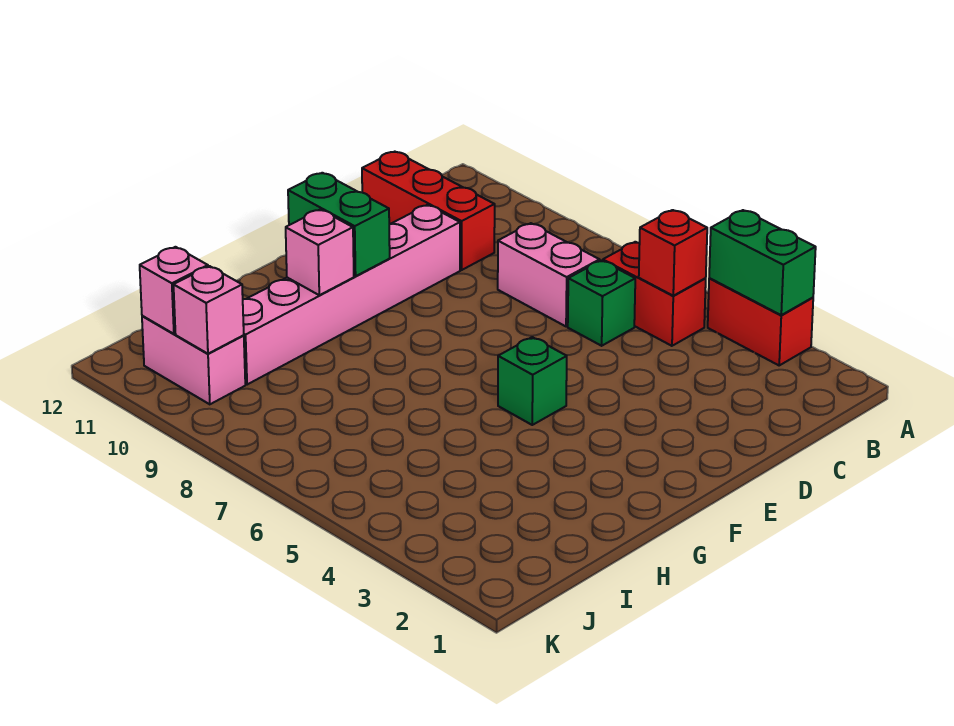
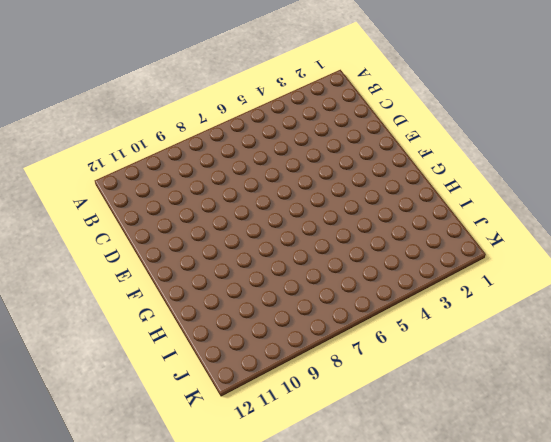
none -> red brick A3:A4 level 1
none -> red brick B5:B6 level 1
none -> green brick C6 level 1

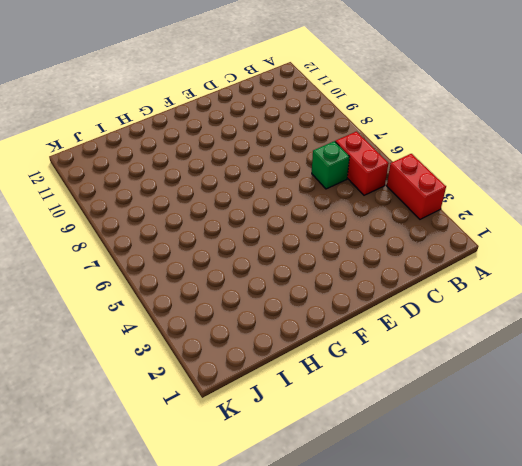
none -> pink brick C7:C8 level 1
none -> red brick C10:C12 level 1
none -> pink brick D10:I10 level 1

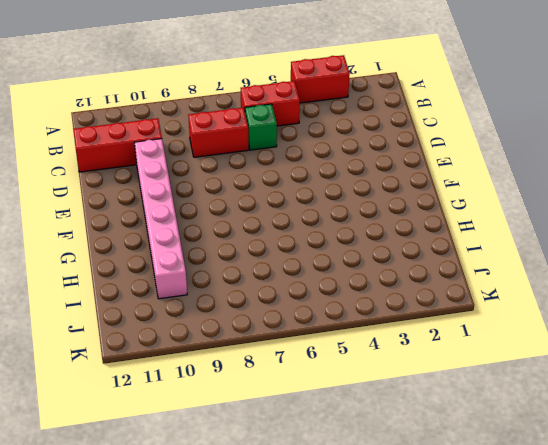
red brick C7:C8 level 1 -> pink brick C7:C8 level 1
none -> green brick F5 level 1
none -> pink brick J10:J11 level 1
none -> green brick A3:A4 level 2

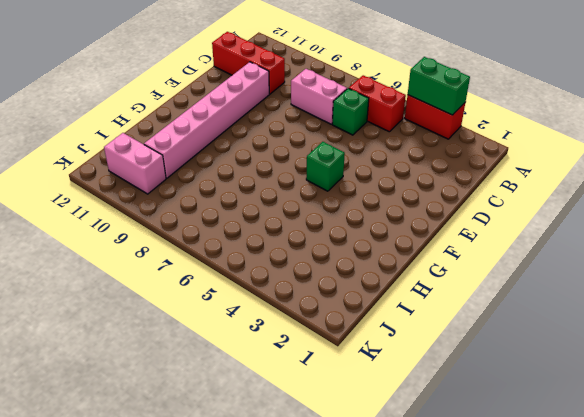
none -> red brick B5 level 2
none -> green brick F10:F11 level 2
none -> pink brick G10 level 2

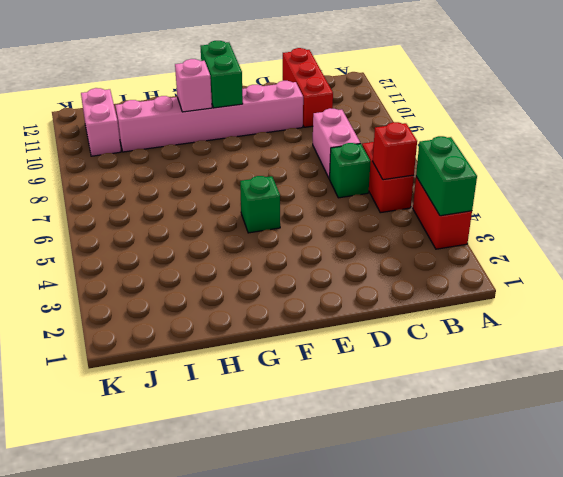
none -> pink brick J10 level 2
none -> pink brick J11 level 2

